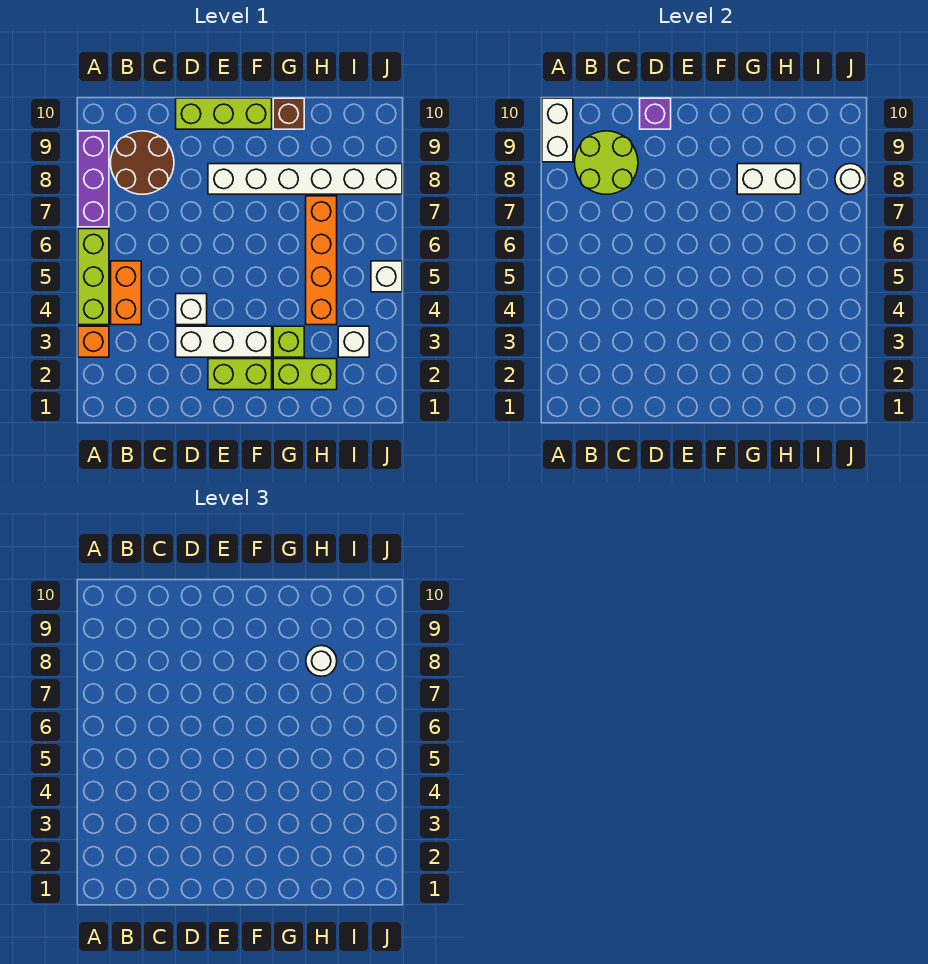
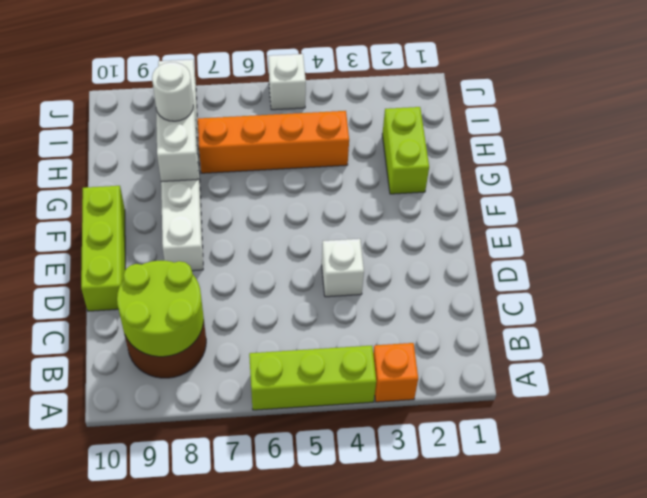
none -> purple brick A7:A9 level 1
none -> orange brick B4:B5 level 1
none -> white brick D3:F3 level 1

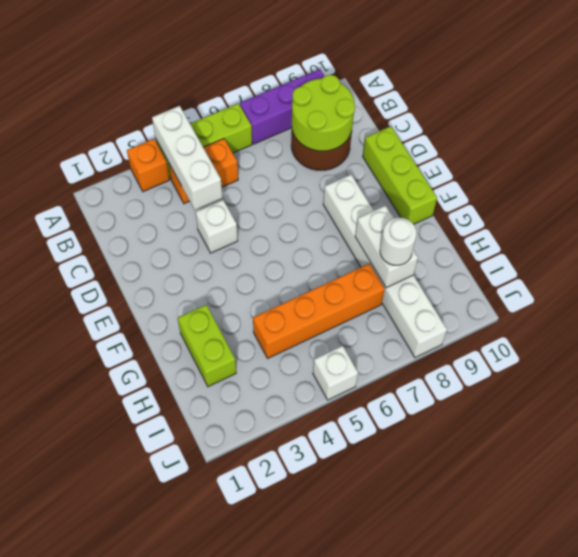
white brick A4:C4 level 2 -> white brick D3:F3 level 1
none -> lime brick E2:F2 level 1
none -> lime brick G3 level 1
none -> brown brick G10 level 1

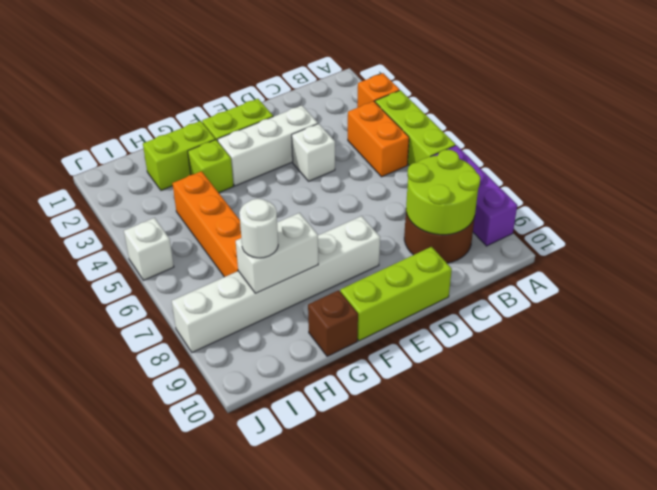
none -> white brick I3 level 1
none -> white brick A9:A10 level 2
none -> purple brick D10 level 2

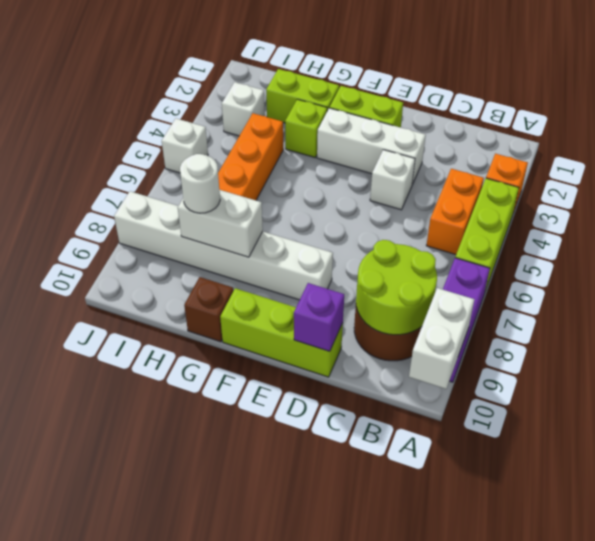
none -> white round brick J8 level 2

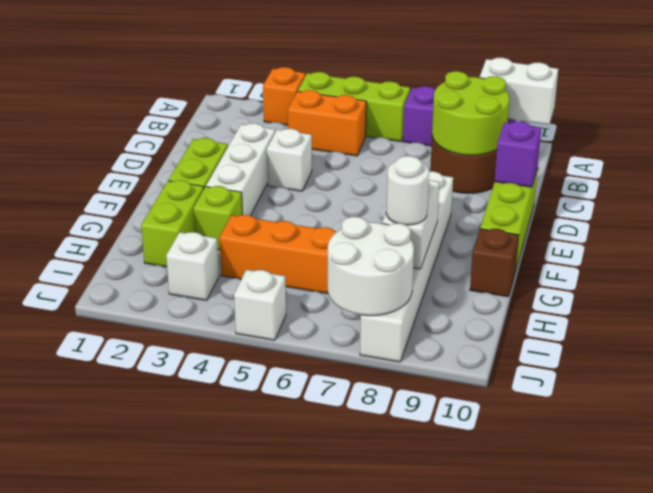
white round brick I7:J8 level 2 -> white round brick J8 level 2

